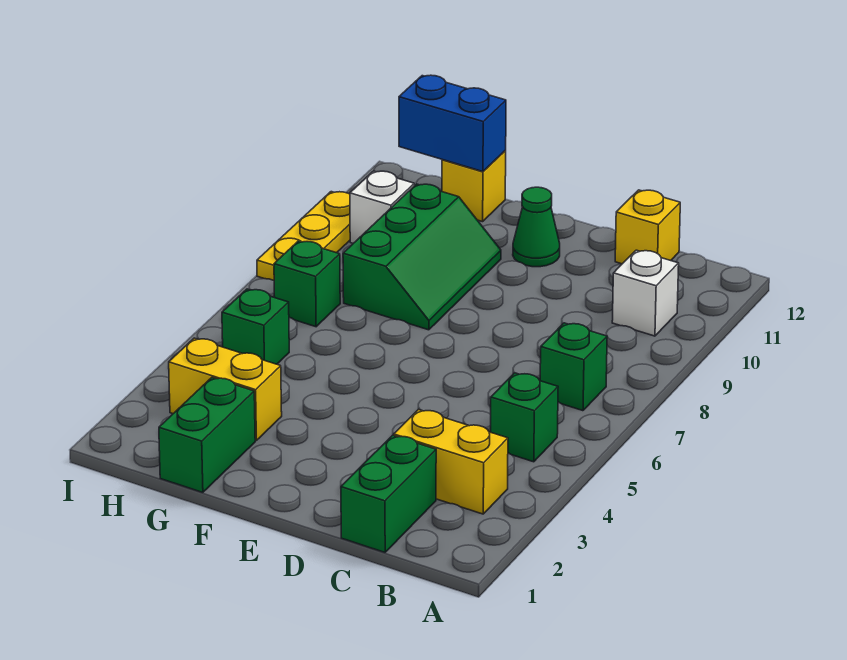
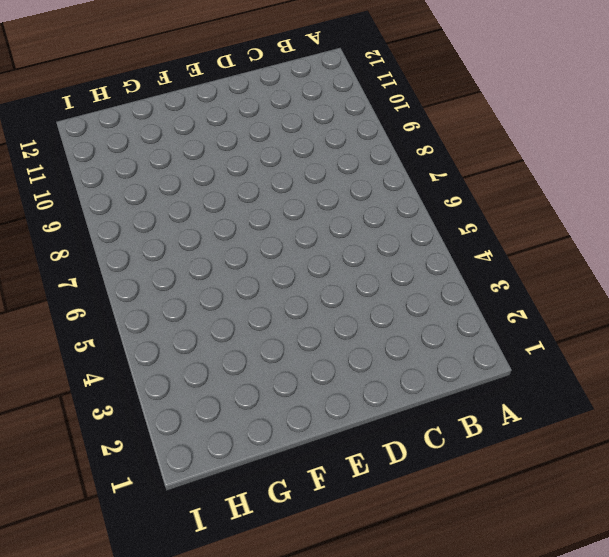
none -> yellow brick B3:C3 level 1
none -> green brick B5 level 1
none -> green brick B7 level 1

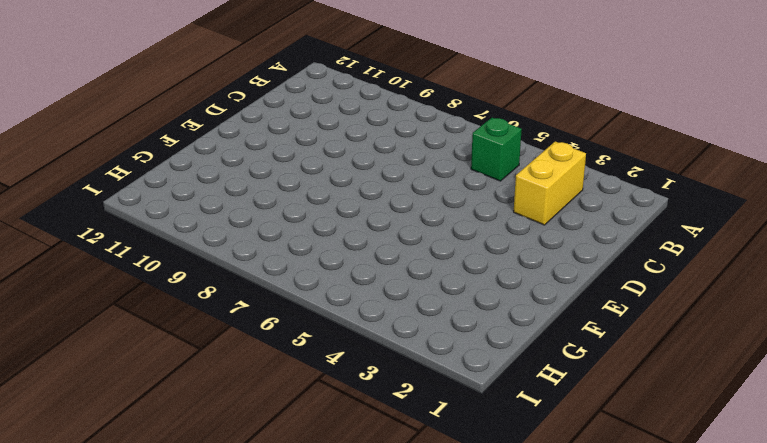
none -> green brick B7 level 1
none -> white brick B10 level 1
none -> green brick C1:C2 level 1

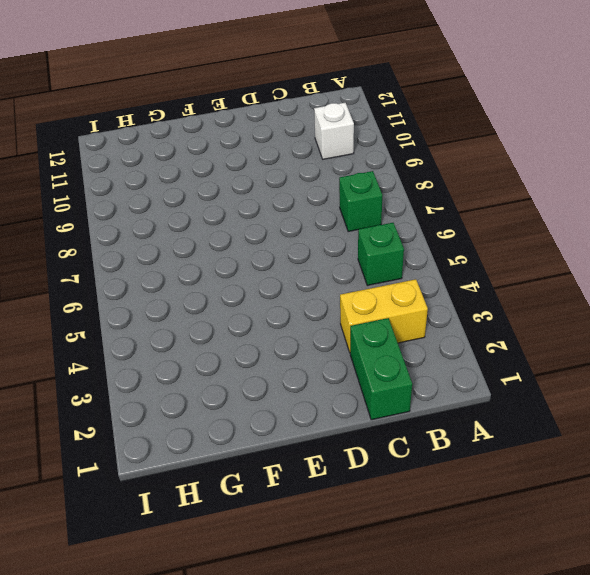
none -> yellow brick C12 level 1
none -> green cone E11 level 1
none -> green slope F8:G10 level 1 top G

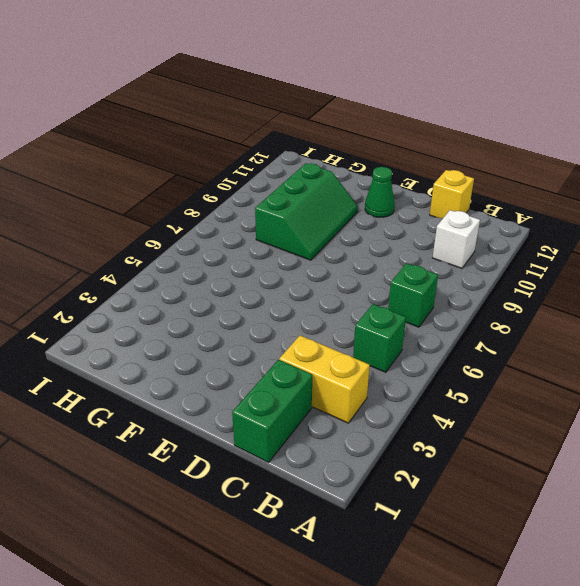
none -> green brick G1:G2 level 1
none -> yellow brick G3:H3 level 1
none -> yellow brick G12 level 1

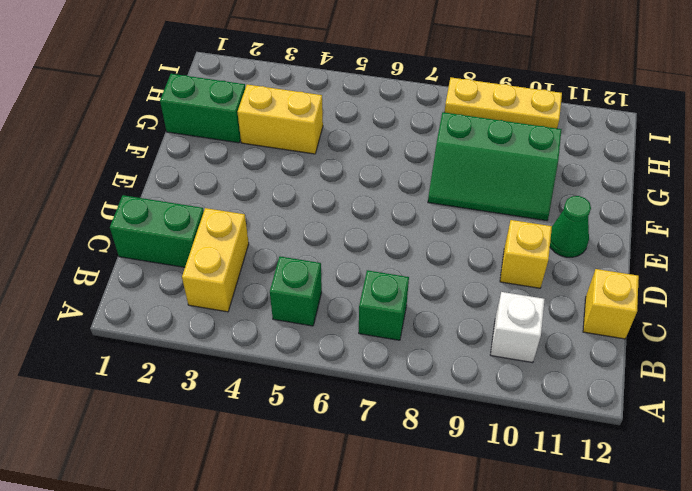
yellow brick D10 level 1 -> yellow brick G12 level 1
yellow brick G3:G4 level 1 -> yellow brick G3:H3 level 1
none -> green brick H5 level 1
none -> green brick H7 level 1
none -> white brick H10 level 1

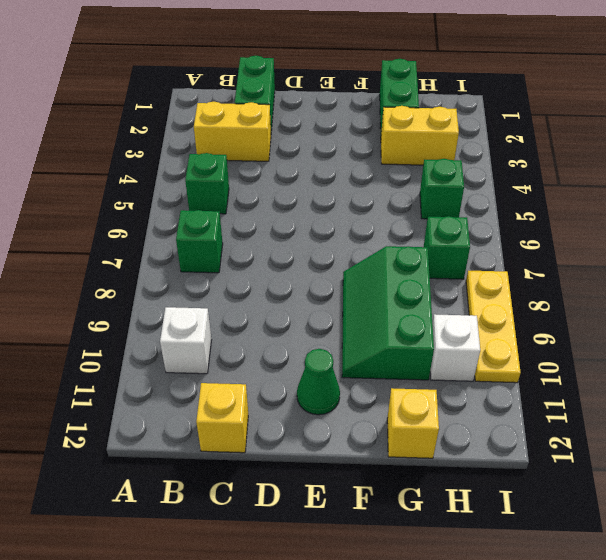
none -> blue brick G12:H12 level 2

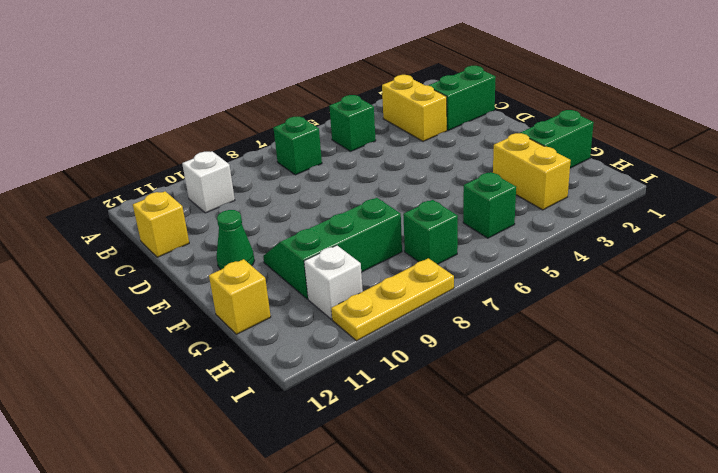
none -> blue brick G12:H12 level 2

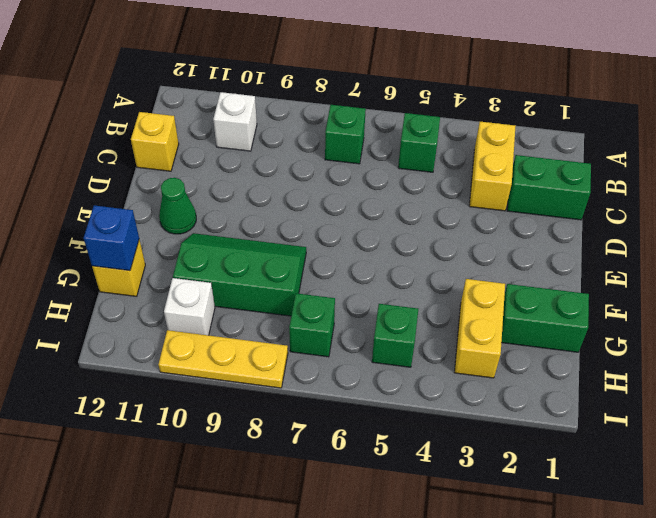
blue brick G12 level 2 -> blue brick G12:H12 level 2

